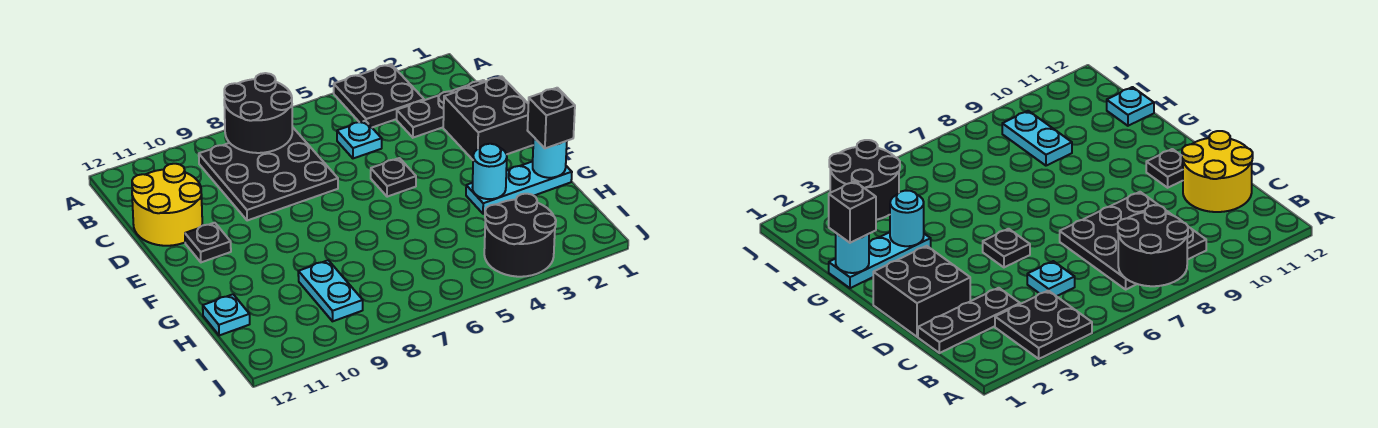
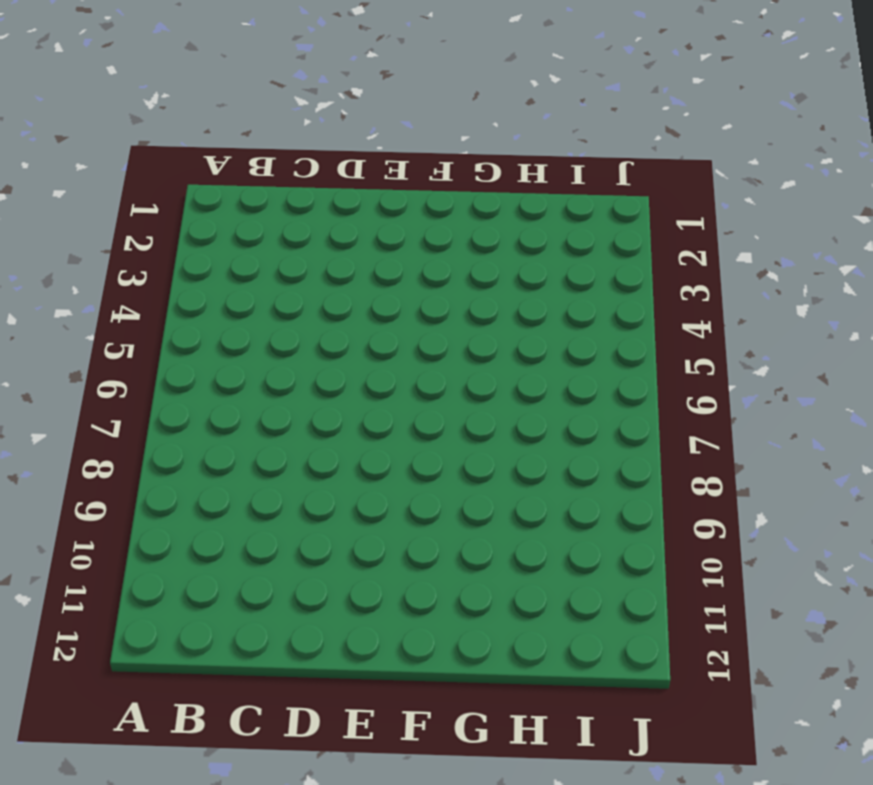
none -> black plate A3:B4 level 1
none -> black plate B7:D9 level 1
none -> black plate C1:C3 level 1

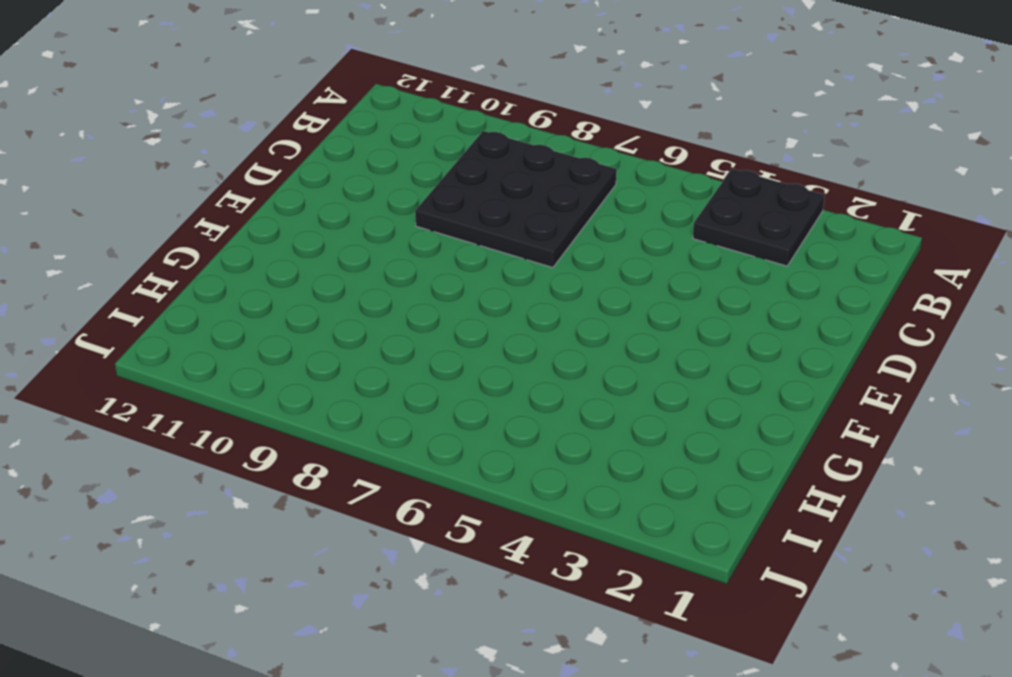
none -> black plate C1:C3 level 1
none -> cyan plate C5 level 1
none -> yellow round brick C11:D12 level 1

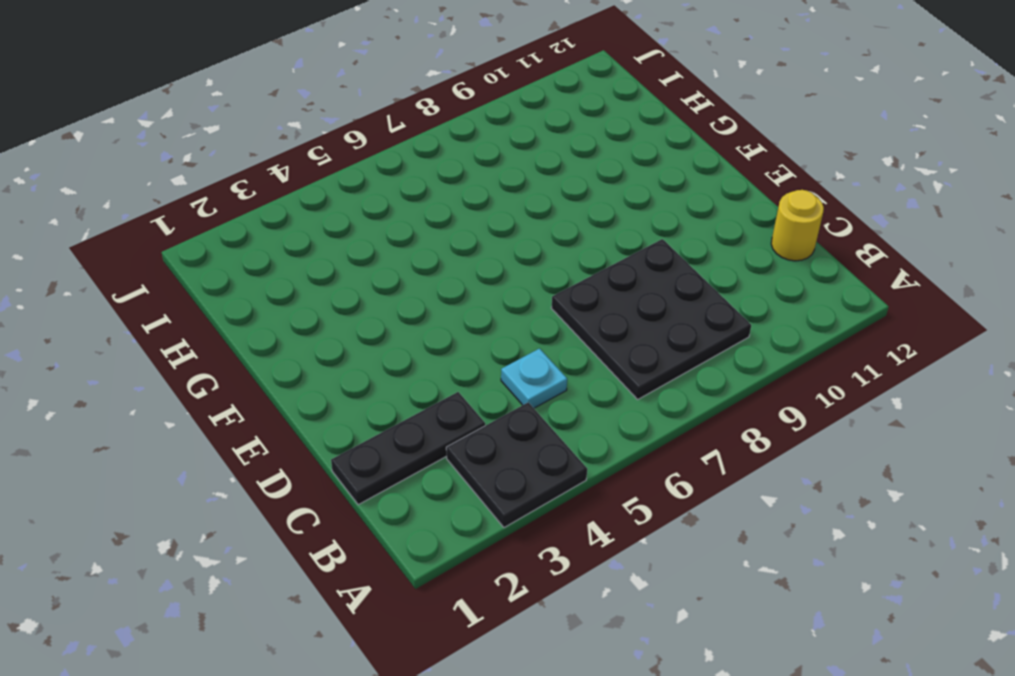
yellow round brick C12 level 1 -> yellow round brick C11:D12 level 1
none -> black brick D1:E2 level 1
none -> black plate E5 level 1
none -> black plate E11 level 1

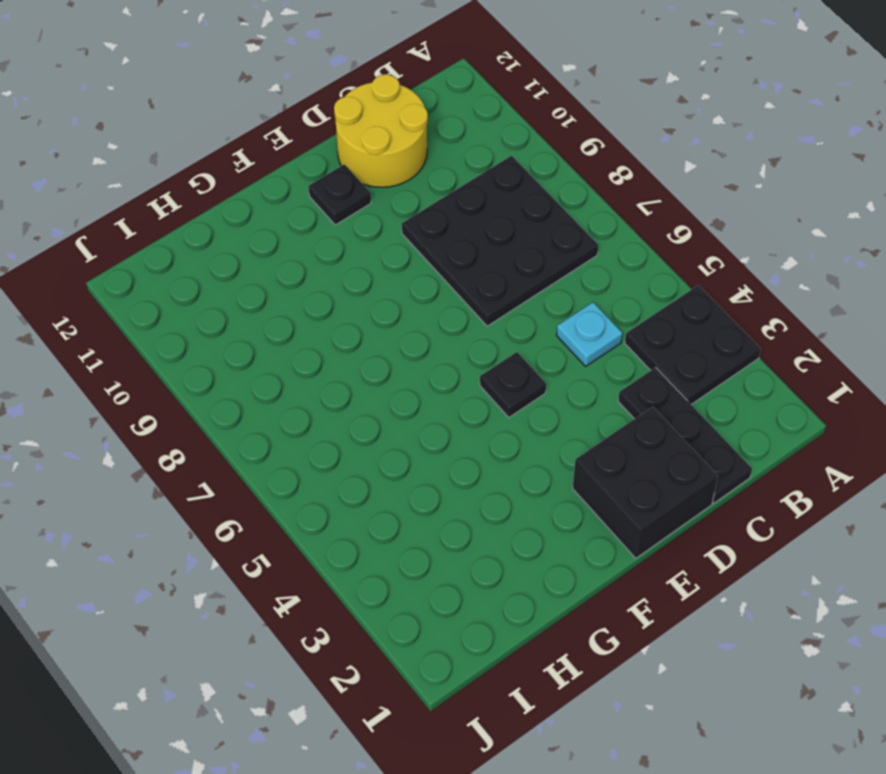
none -> cyan plate G1:G3 level 1
none -> cyan plate H9:I9 level 1
none -> cyan plate H12 level 1

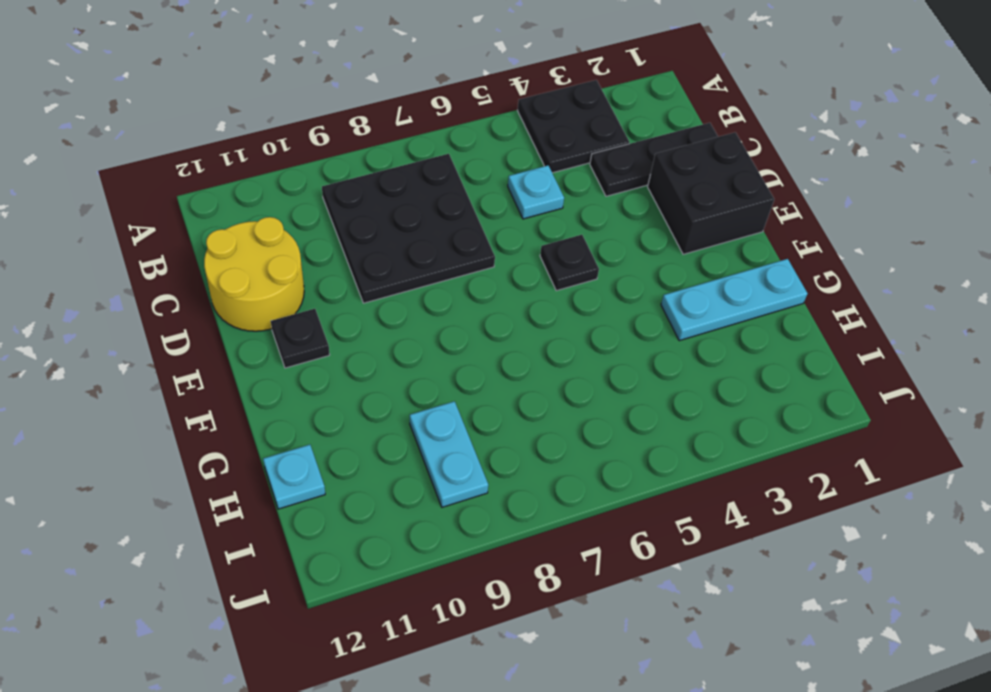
none -> black round brick I3:J4 level 1
none -> black round brick A7:B8 level 2
none -> cyan round brick G1 level 2

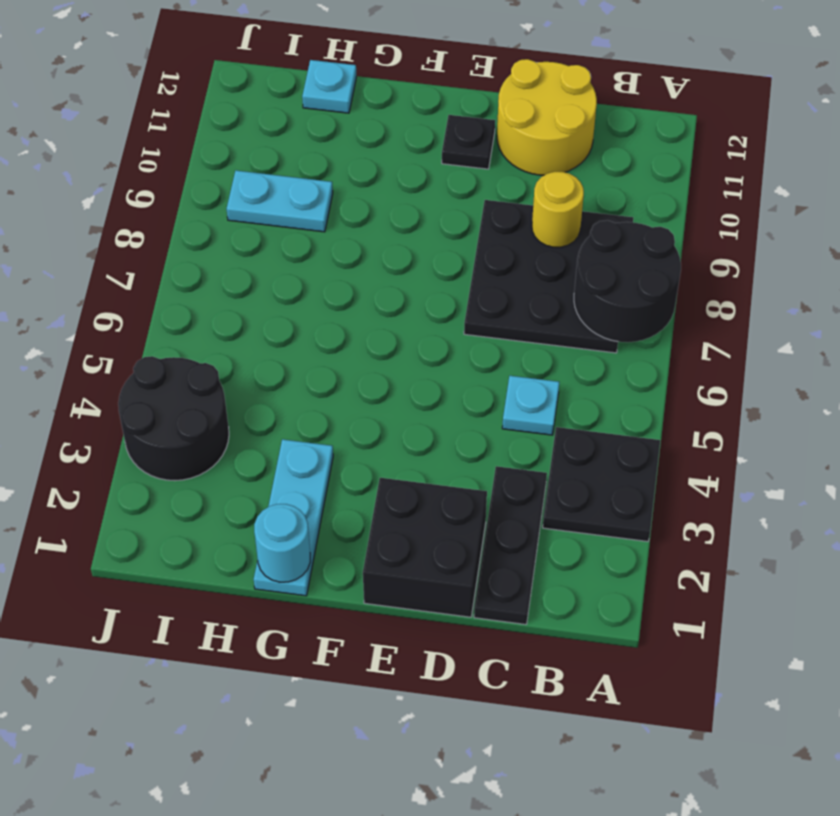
yellow round brick C9 level 2 -> none
none -> black plate E5 level 1
none -> cyan round brick G3 level 2
none -> black brick G1 level 3

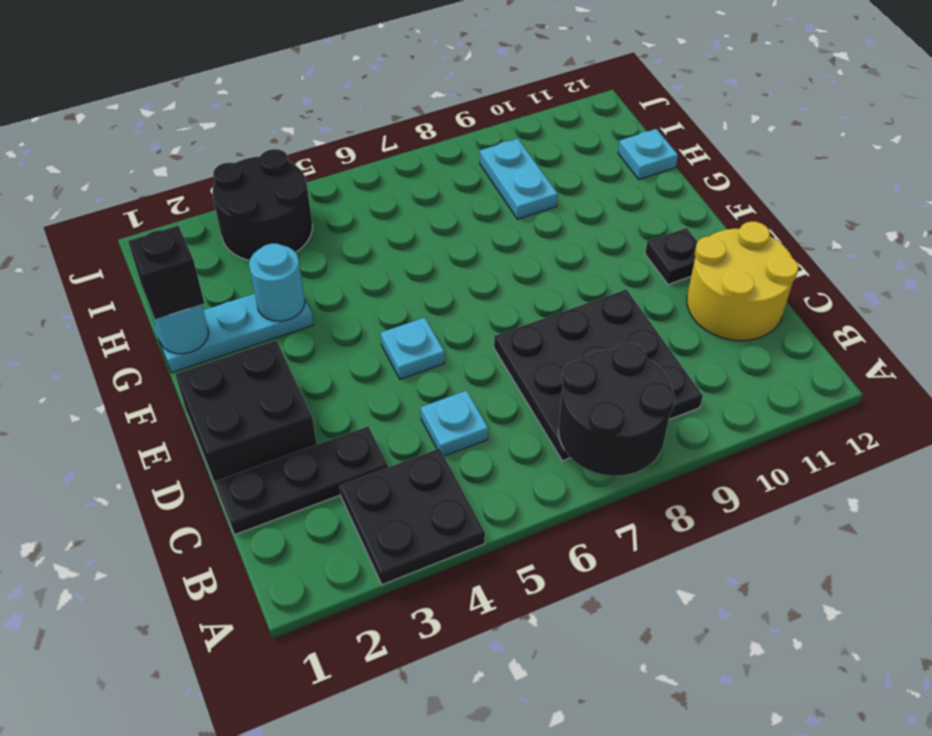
cyan plate E5 level 1 -> black plate E5 level 1

